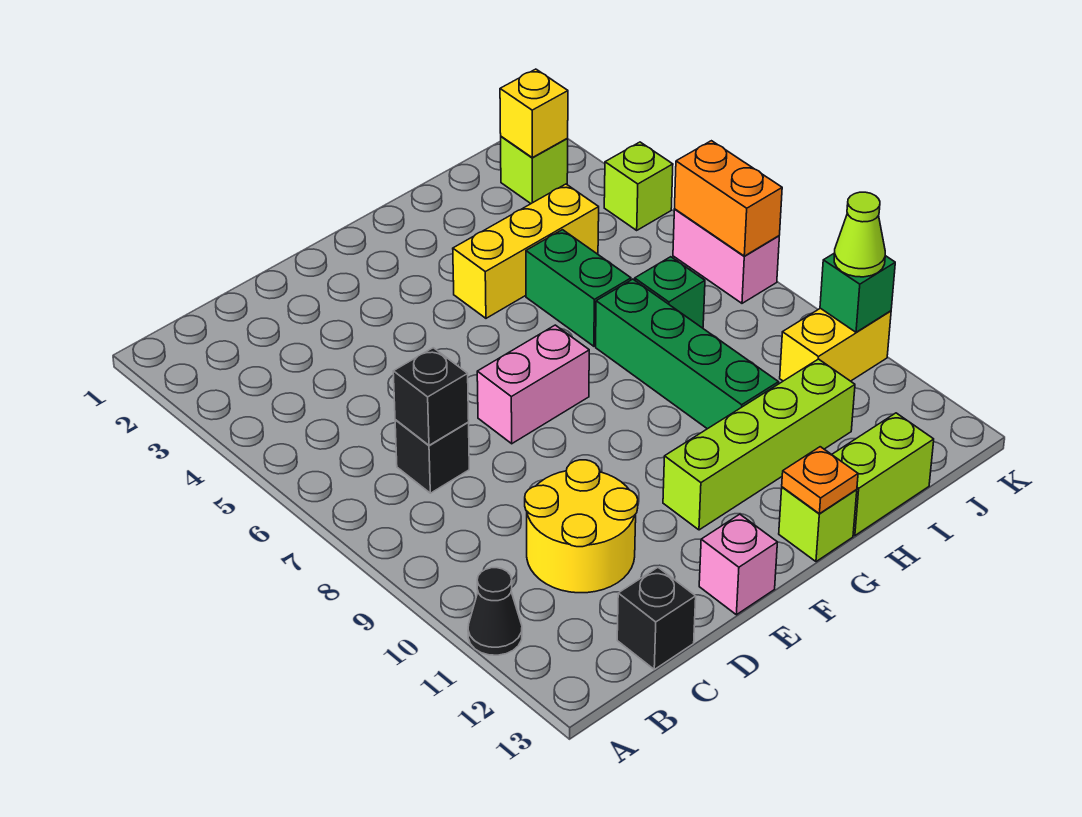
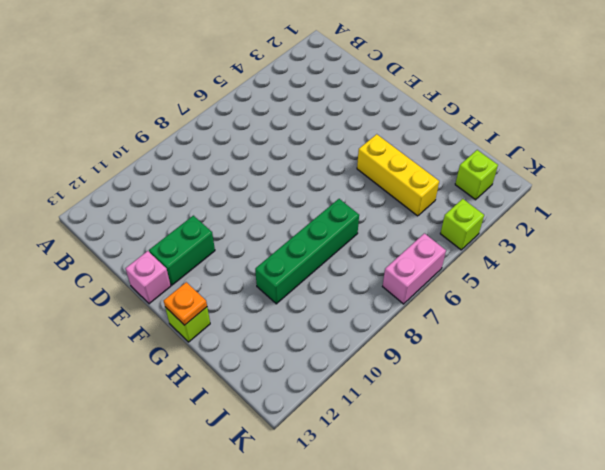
green brick E11:E12 level 1 -> green brick H5:H6 level 1
none -> black cone A11 level 1
none -> black brick C7 level 1
none -> yellow round brick C10:D11 level 1

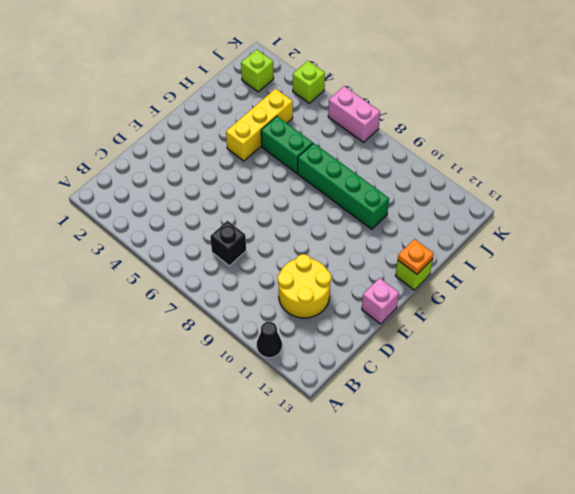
none -> black brick C13 level 1
none -> pink brick E7:F7 level 1
none -> lime brick F11:I11 level 1

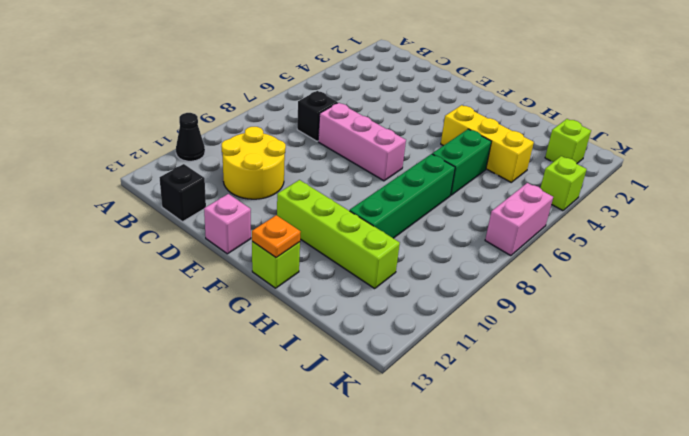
pink brick D7:F7 level 1 -> pink brick E7:F7 level 1
none -> lime brick H13:I13 level 1
none -> green brick I7 level 1
none -> yellow brick J10:K10 level 1

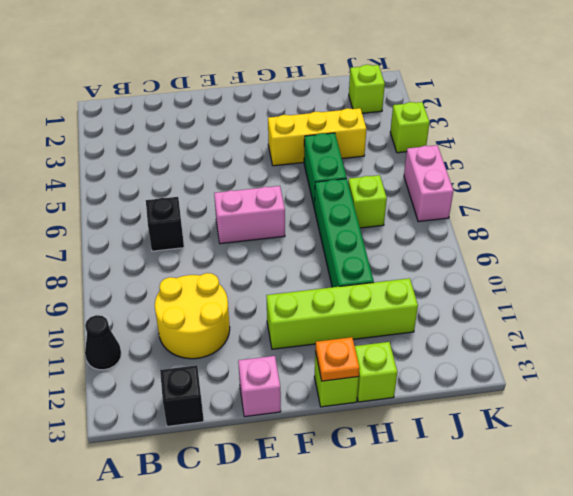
lime brick H13 level 1 -> lime brick H13:I13 level 1
lime brick I7 level 1 -> green brick I7 level 1
none -> yellow brick J10:K10 level 1
none -> black brick C7 level 2
none -> yellow brick J2 level 2

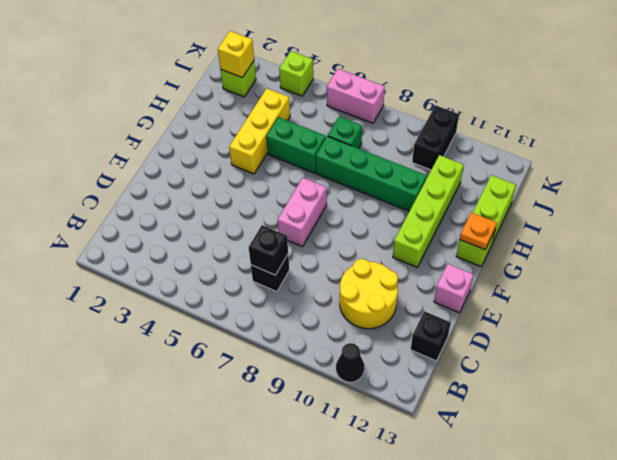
black brick J10:K10 level 1 -> yellow brick J10:K10 level 1
none -> orange brick K6:K7 level 2
none -> green brick K10 level 2
none -> lime cone K10 level 3

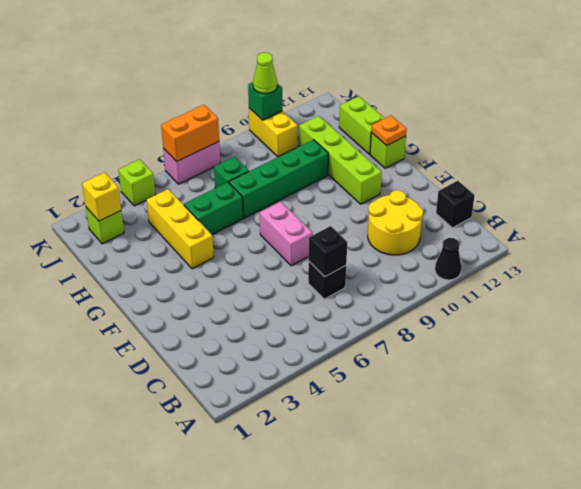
none -> pink brick E13 level 1

